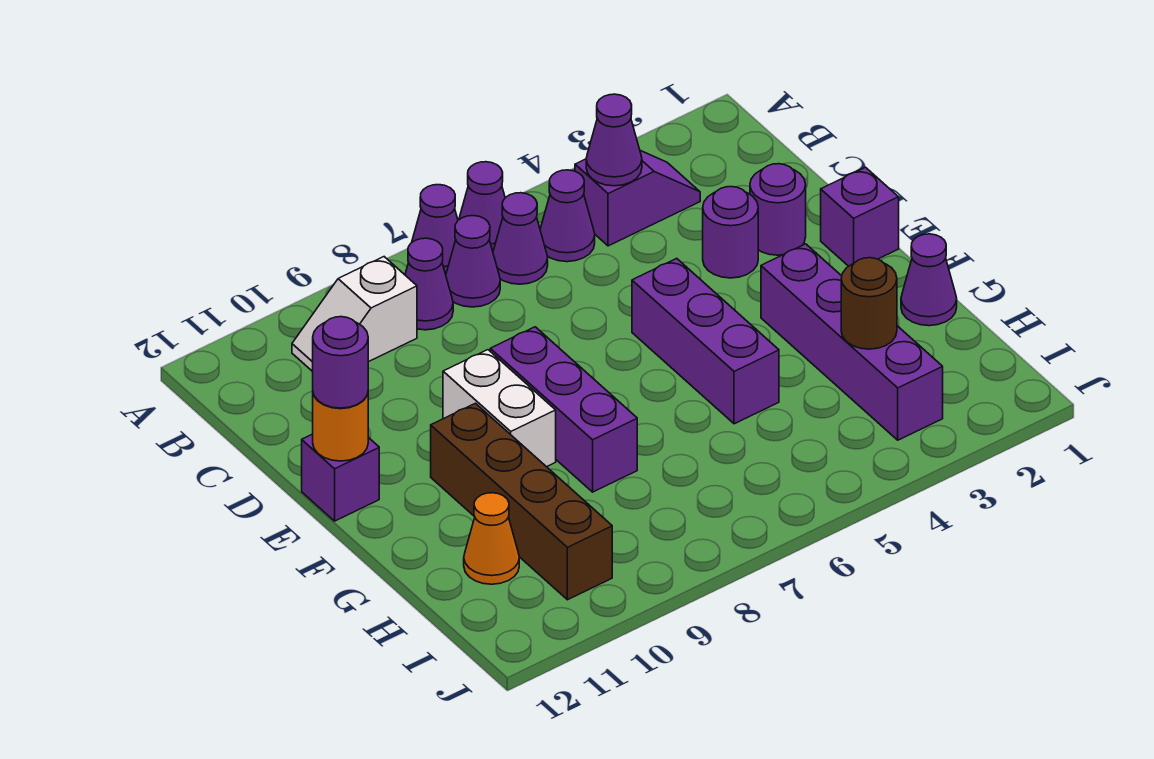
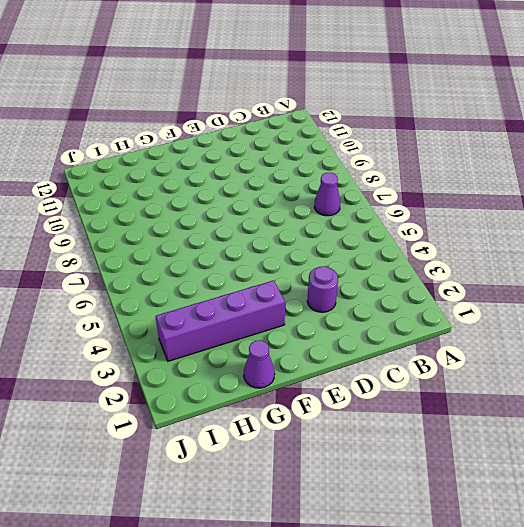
none -> purple cone A6 level 1
none -> purple cone A7 level 1
none -> purple slope B3:B4 level 1 top 4

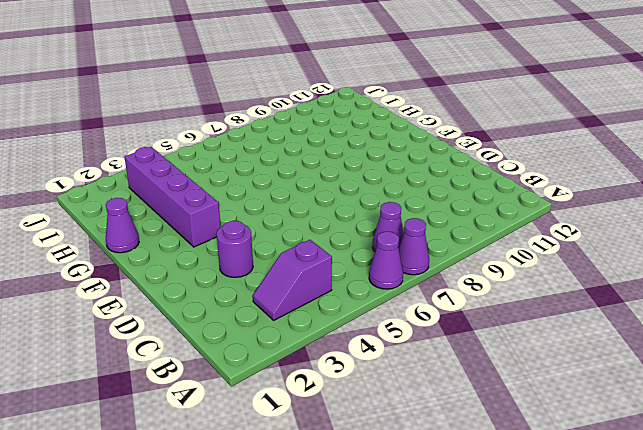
none -> purple cone B5 level 1
none -> purple cone B6 level 1
none -> purple cone B8 level 1

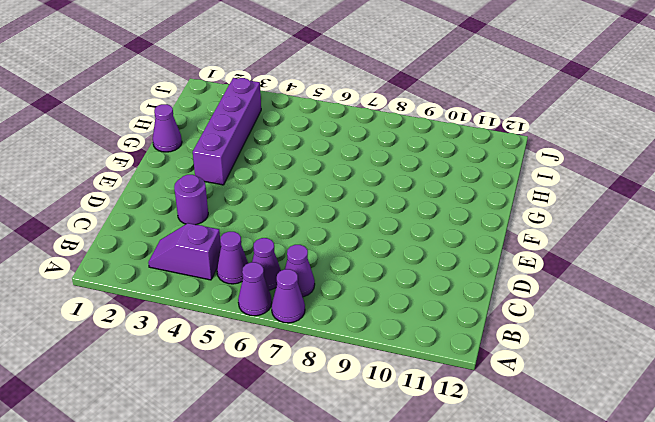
none -> purple cone B8 level 1
none -> white slope B9:B10 level 1 top 9
none -> purple round brick D2 level 1

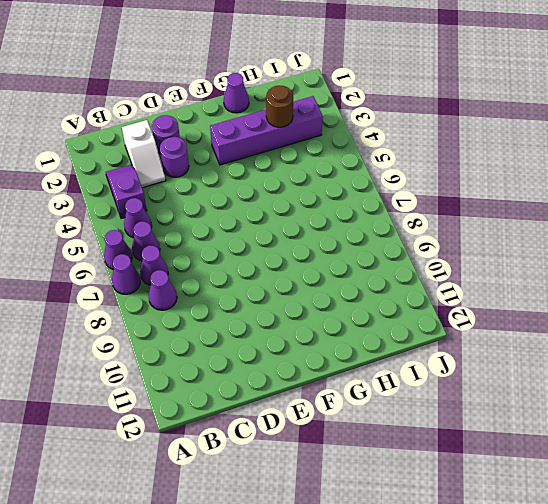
white slope C2:C3 level 1 top 2 -> white slope B9:B10 level 1 top 9
none -> purple brick E1 level 1
none -> purple brick E5:G5 level 1
none -> purple brick E8:G8 level 1

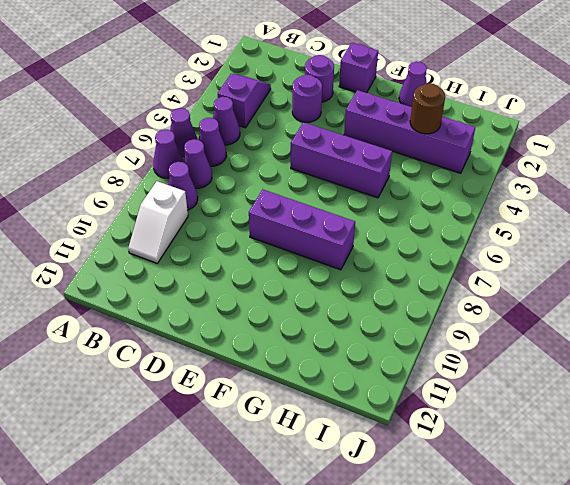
none -> white brick E9:F9 level 1
none -> purple brick E12 level 1
none -> brown brick F10:I10 level 1

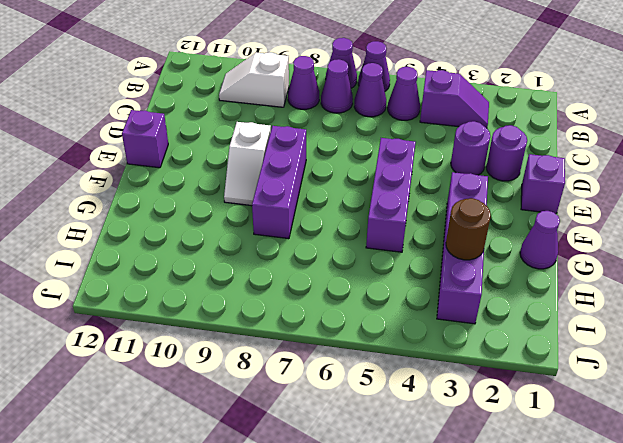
white slope E9:F9 level 1 top E -> white brick E9:F9 level 1
none -> brown brick F10:I10 level 1
none -> orange cone H11 level 1
none -> purple cone B4 level 2

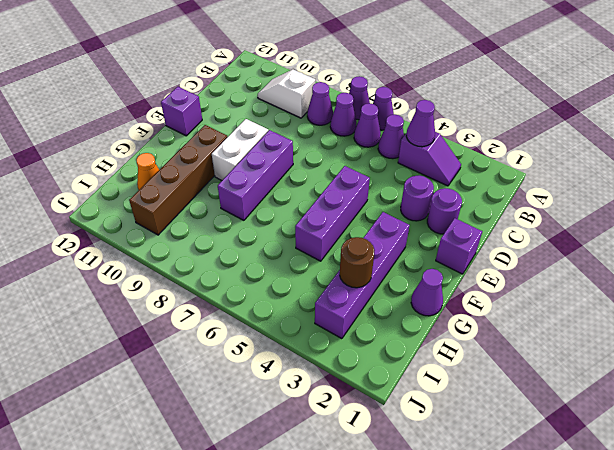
none -> orange round brick E12 level 2
none -> purple round brick E12 level 3

